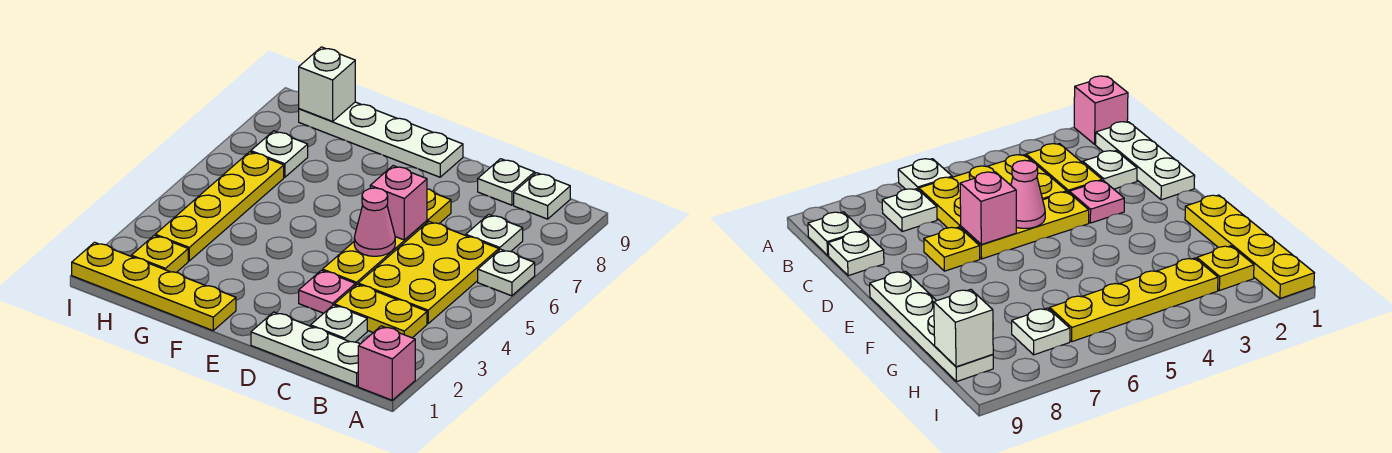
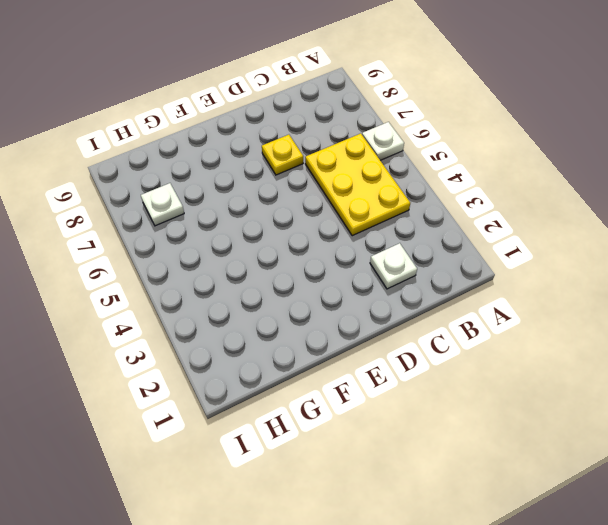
none -> pink brick A1 level 1
none -> white plate B1:D1 level 1
none -> yellow plate B3:C3 level 1

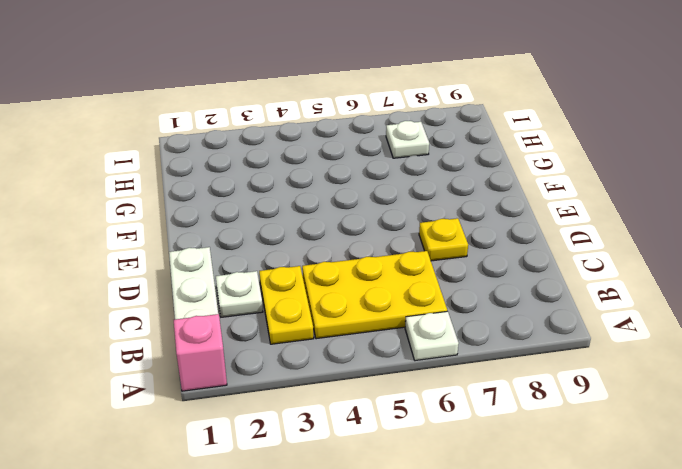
none -> white plate B7 level 1
none -> white plate B9 level 1
none -> white plate C9 level 1

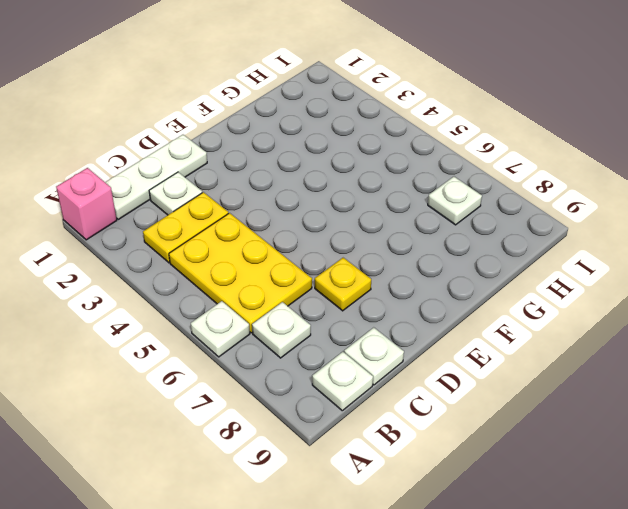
none -> pink plate D3 level 1
none -> yellow plate D4:D6 level 1
none -> white plate E9:H9 level 1

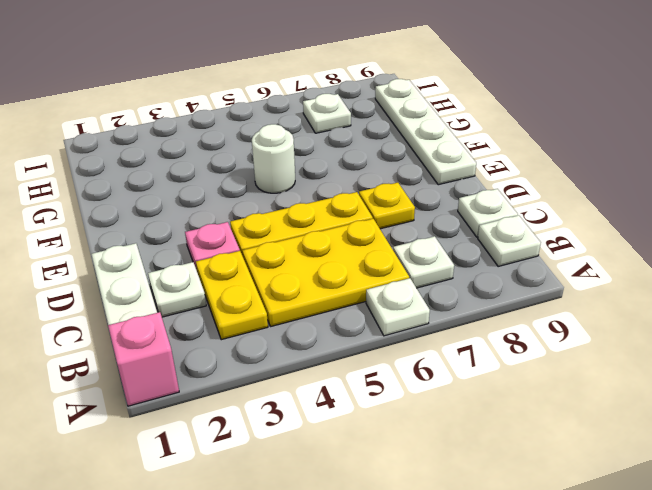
white round brick F5 level 1 -> none
none -> yellow plate F1:I1 level 1
none -> yellow plate H2 level 1
none -> yellow plate H3:H6 level 1

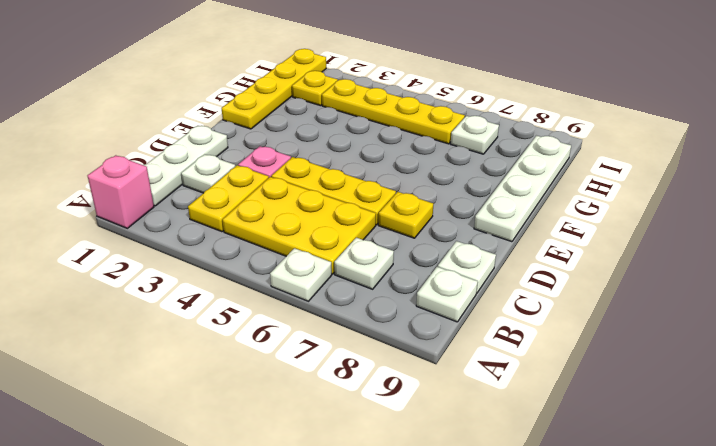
none -> pink cone D5 level 2
none -> pink brick D6 level 2
none -> white brick H9 level 2

